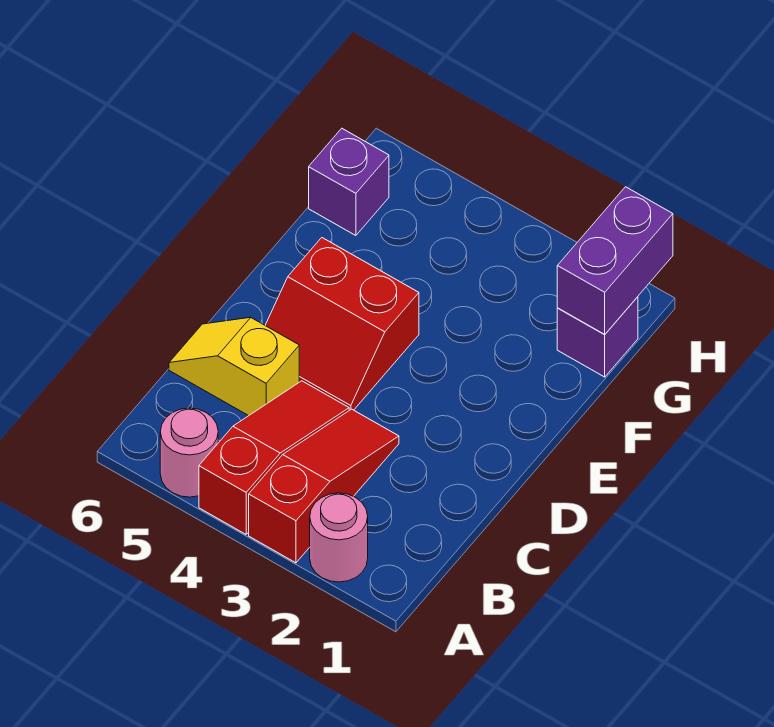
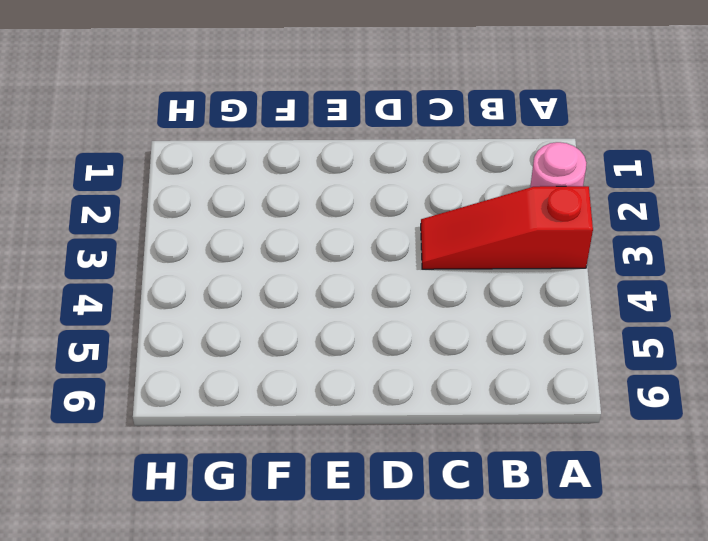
none -> red slope A4:C4 level 1 top A
none -> pink round brick A5 level 1

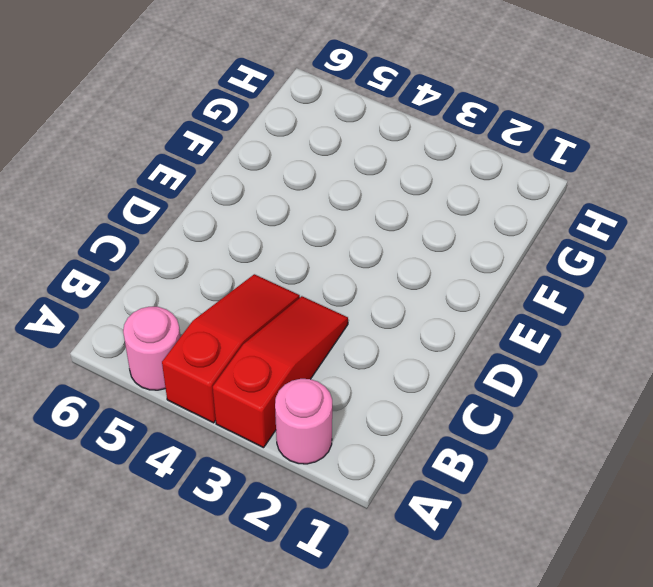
none -> yellow slope C5:C6 level 1 top 5
none -> red slope D4:E5 level 1 top E

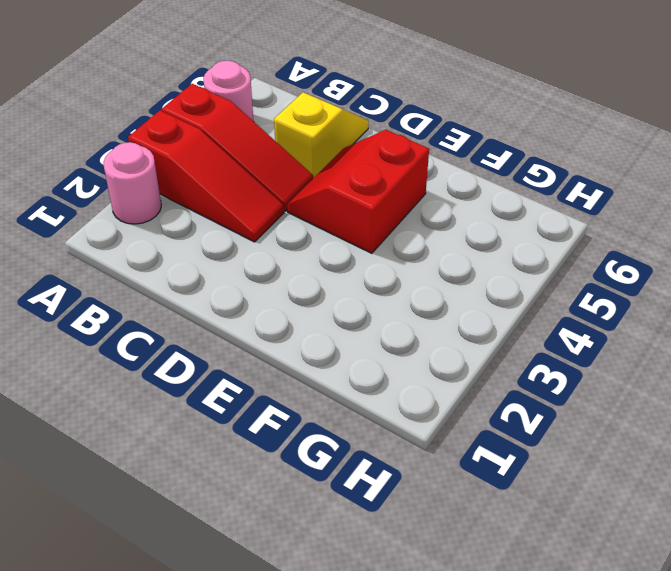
none -> purple brick G1 level 1
none -> purple brick G6 level 1

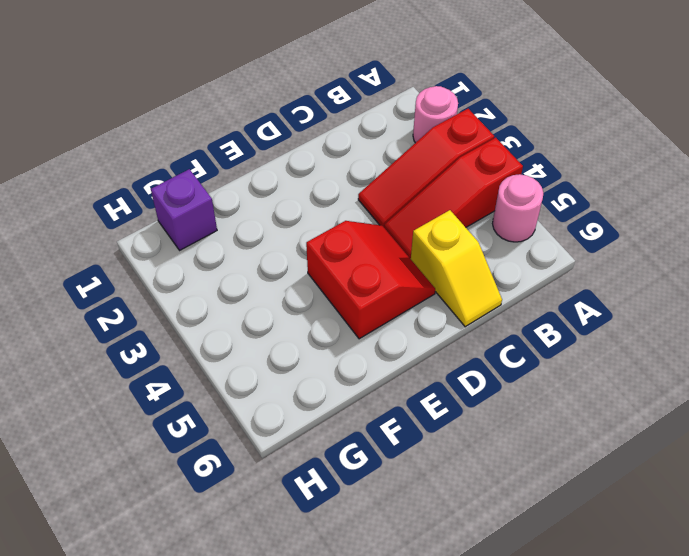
none -> purple brick G6 level 1
none -> purple brick G1:H1 level 2

